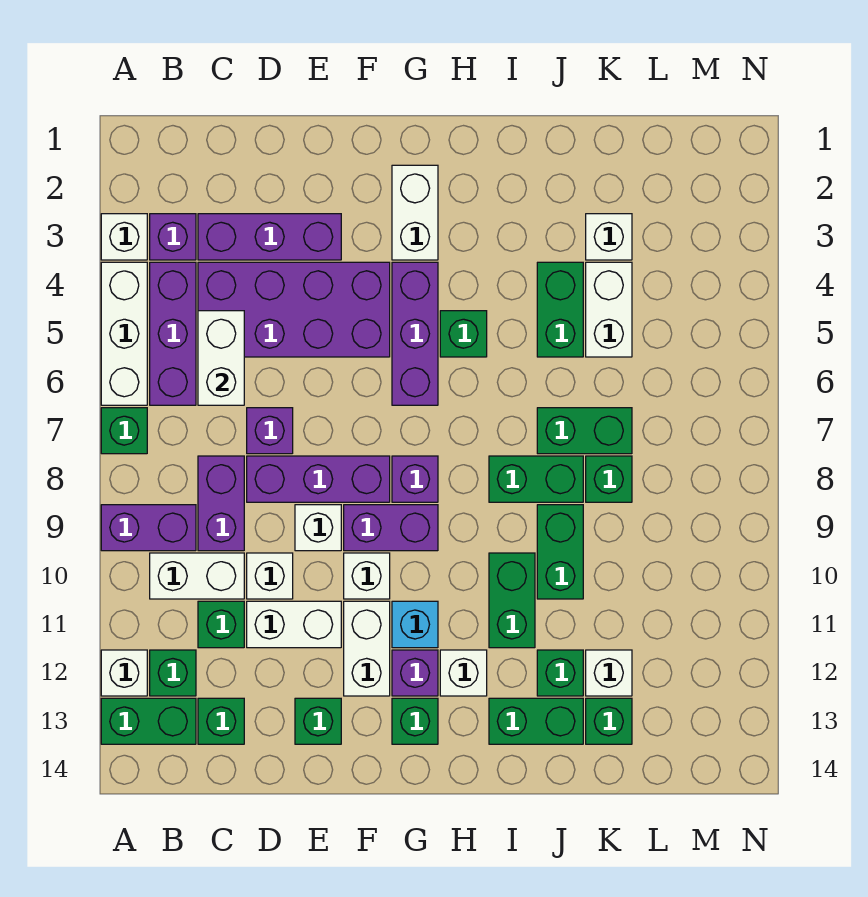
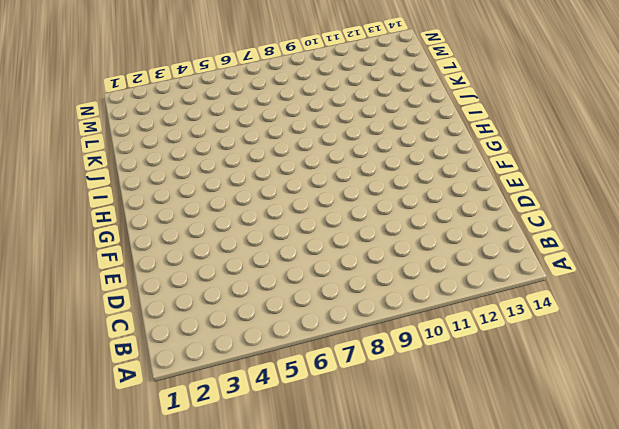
none -> white brick A3 level 1
none -> white brick A4:A6 level 1
none -> green brick A7 level 1
none -> purple brick A9:B9 level 1

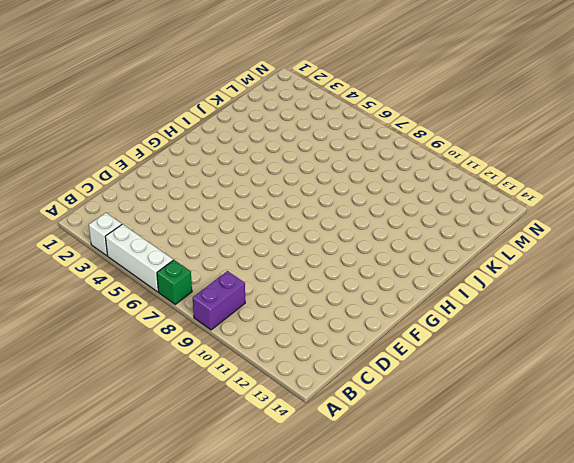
none -> white brick A12 level 1
none -> green brick A13:B13 level 1
none -> purple brick B3 level 1
none -> purple brick B4:B6 level 1

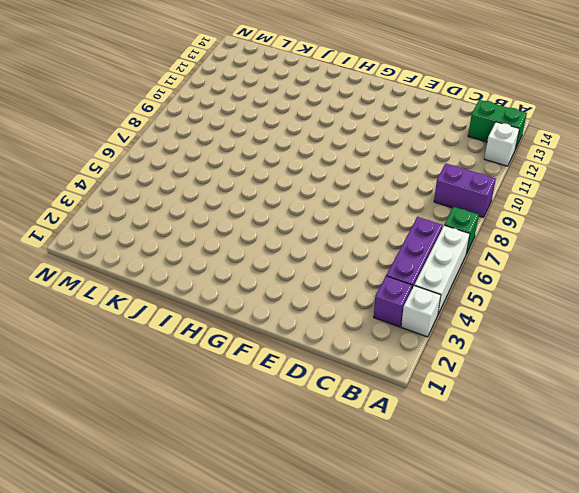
none -> white brick B10:C10 level 1
none -> green brick B12 level 1
none -> purple brick C3:E3 level 1
none -> purple brick C4:F5 level 1

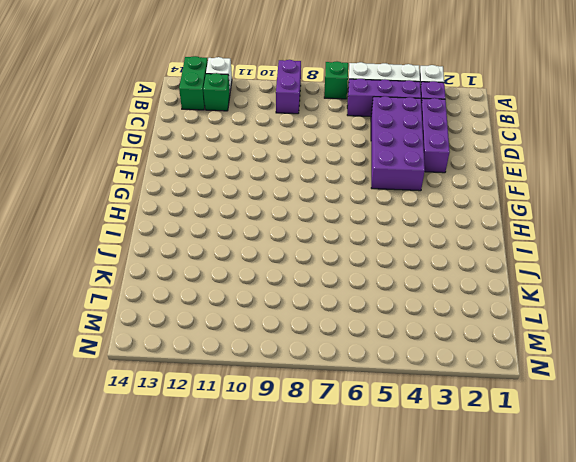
none -> white brick B10:C10 level 1
none -> purple brick C8:C9 level 1
none -> green brick C11 level 1
none -> green brick C13 level 1

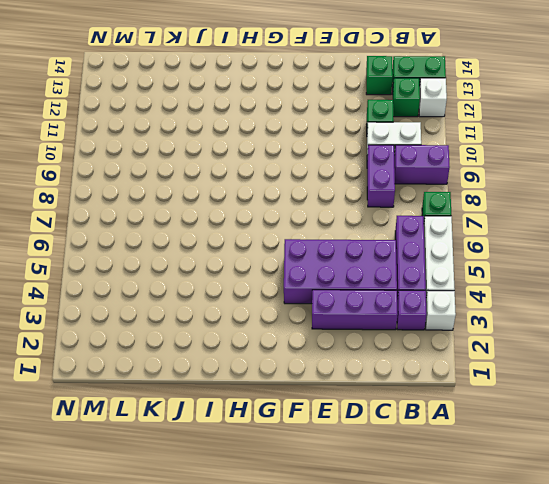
none -> purple brick D7 level 1
none -> purple brick D8:F8 level 1
none -> white brick D10 level 1
none -> white brick D11:E11 level 1

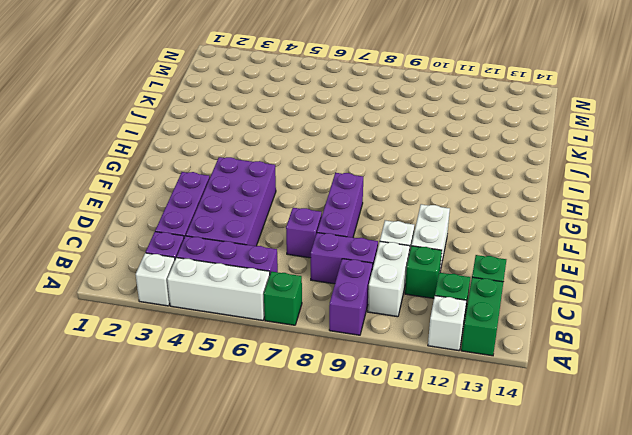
none -> white brick E9 level 1
none -> green brick E13 level 1
none -> purple brick F9:G9 level 1
none -> white brick F10 level 1

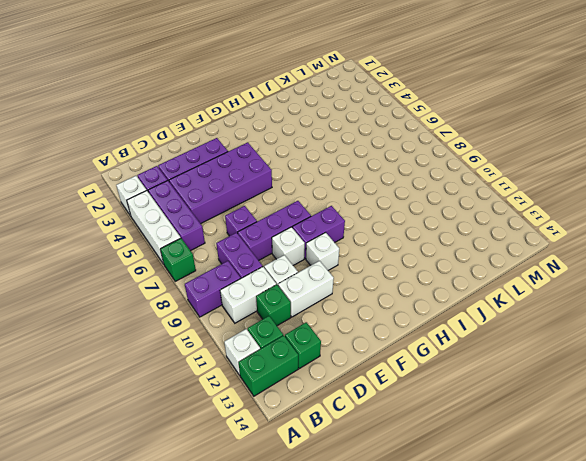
none -> green brick E13 level 1
none -> white brick F11:F12 level 1
none -> white brick G2:G3 level 1
none -> purple brick G4:G6 level 1

